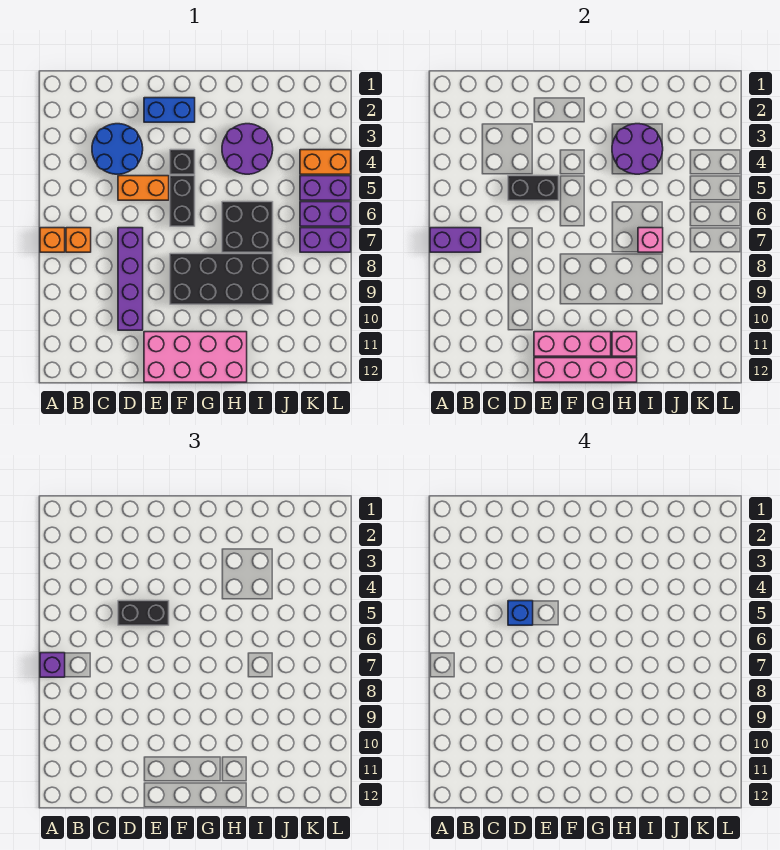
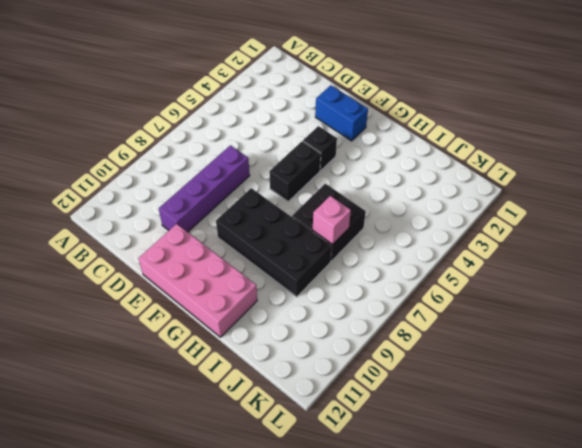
none -> orange brick A7 level 1
none -> orange brick B7 level 1
none -> blue round brick C3:D4 level 1

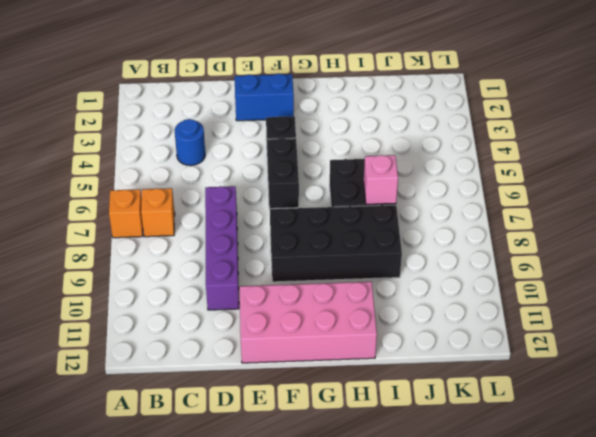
blue round brick C4 level 1 -> blue round brick C3:D4 level 1
none -> orange brick D5:E5 level 1
none -> purple round brick H3:I4 level 1
none -> orange brick K4:L4 level 1

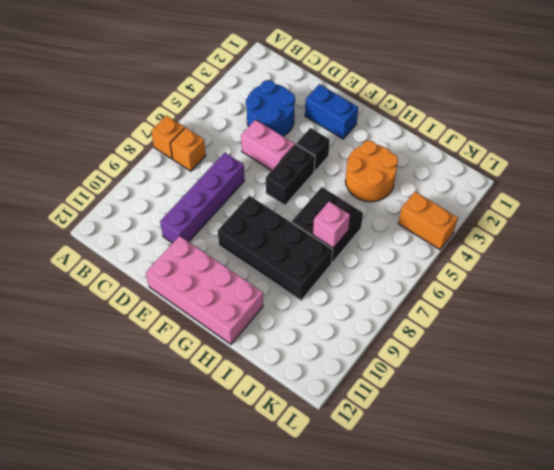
pink brick D5:E5 level 1 -> orange brick D5:E5 level 1
orange round brick H3:I4 level 1 -> purple round brick H3:I4 level 1
none -> purple brick K5:L5 level 1
none -> purple brick K6:L6 level 1
none -> purple brick K7:L7 level 1

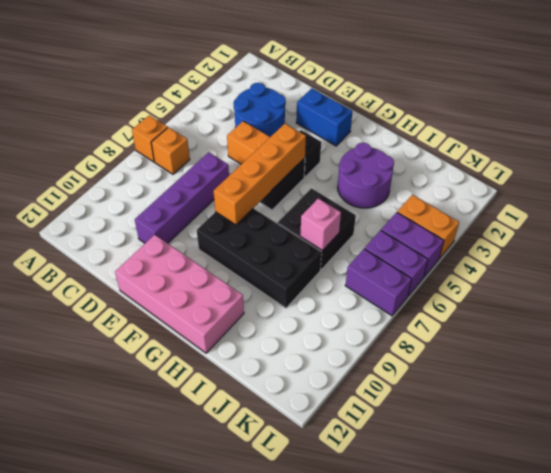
orange brick F5:F8 level 2 -> none
none -> purple brick A7:B7 level 2
none -> black brick D5:E5 level 2
none -> pink brick E11:G11 level 2

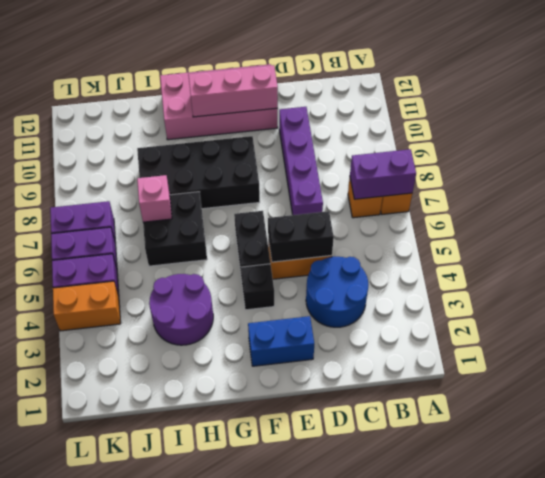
none -> pink brick E12:H12 level 2
none -> purple round brick H3:I4 level 2
none -> pink brick H11 level 2

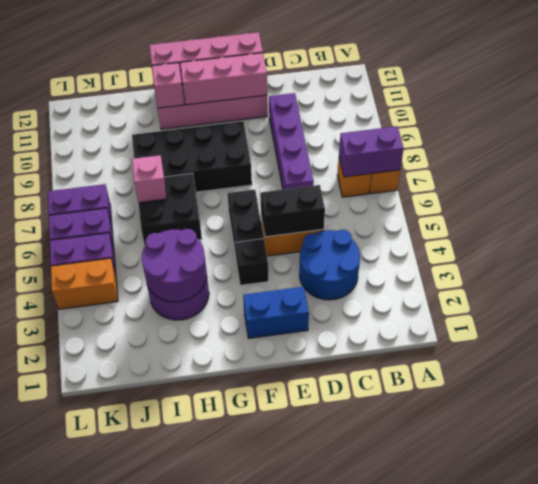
none -> purple brick A7 level 3
none -> black brick D5:E5 level 3
none -> blue brick D5 level 4

